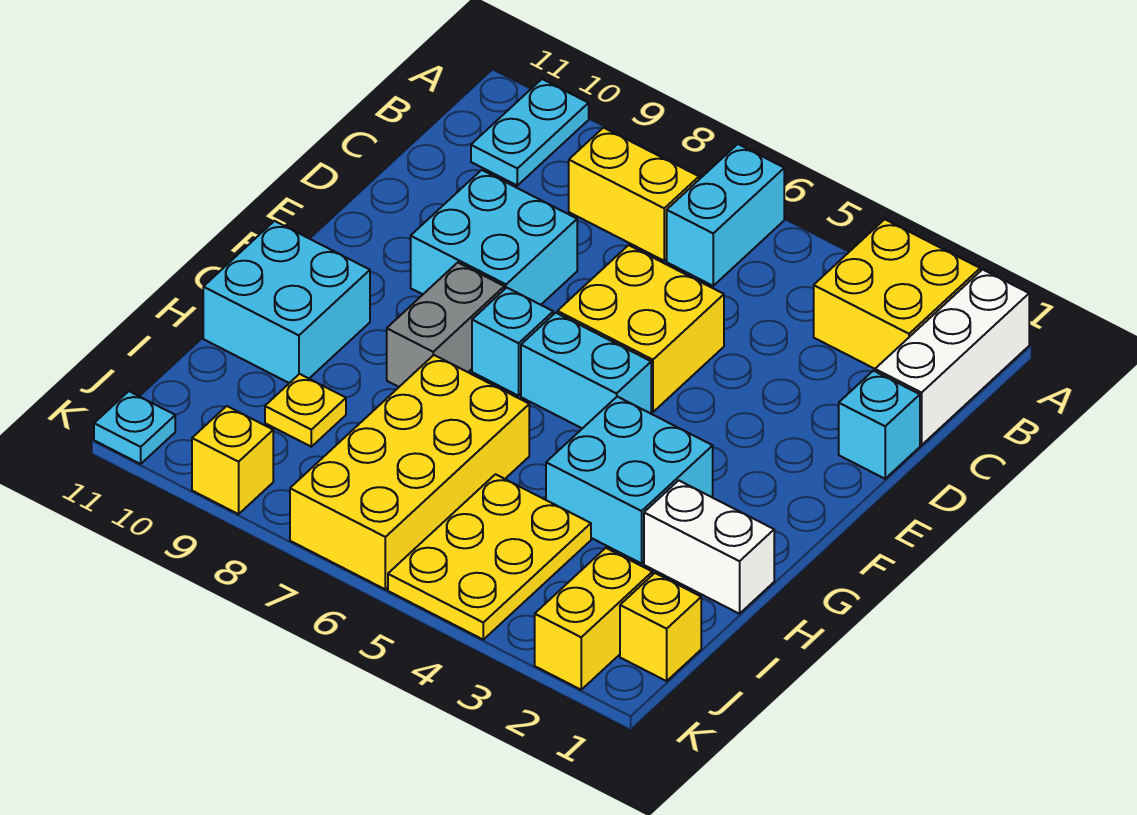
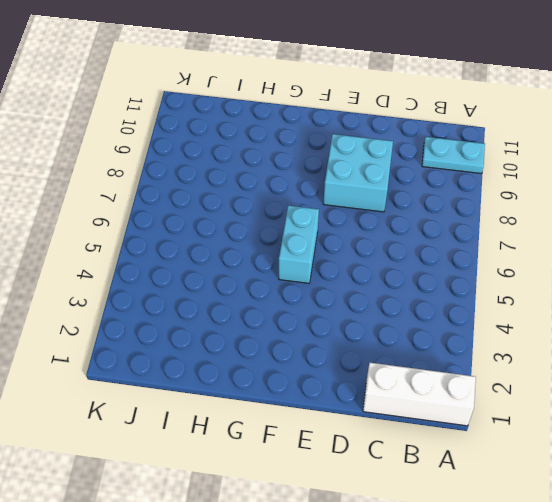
none -> yellow brick A2:B3 level 1
none -> cyan brick A6:B6 level 1
none -> yellow brick B7:B8 level 1

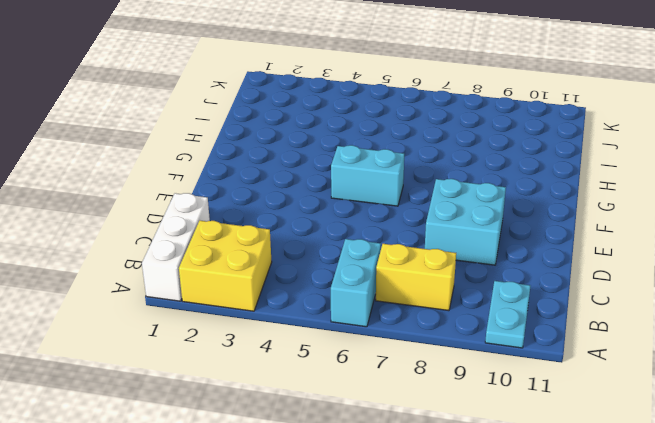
none -> cyan brick D1 level 1
none -> yellow brick D5:E6 level 1
none -> cyan brick F7 level 1

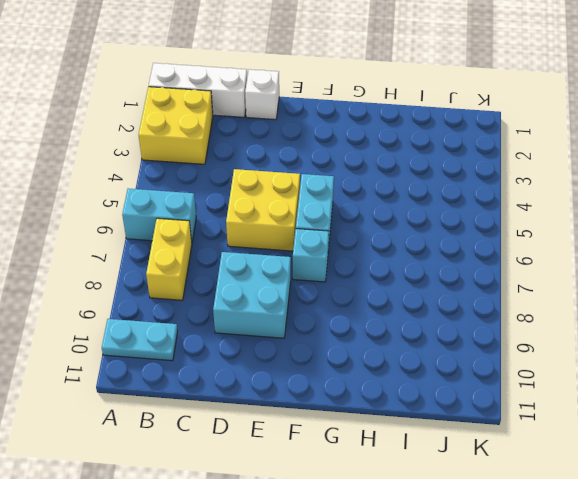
white brick D1 level 1 -> cyan brick D1 level 1
none -> grey brick F8:G8 level 1
none -> cyan brick G3:H4 level 1
none -> cyan brick G10:H11 level 1

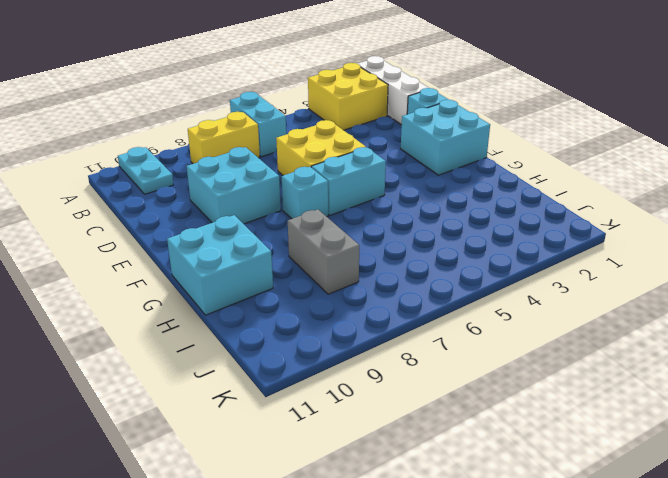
cyan brick E1:F2 level 1 -> cyan brick G3:H4 level 1
grey brick H8:I8 level 1 -> grey brick F8:G8 level 1
none -> white brick H1:H2 level 1
none -> yellow brick H6:K7 level 1
none -> yellow plate I4:K5 level 1

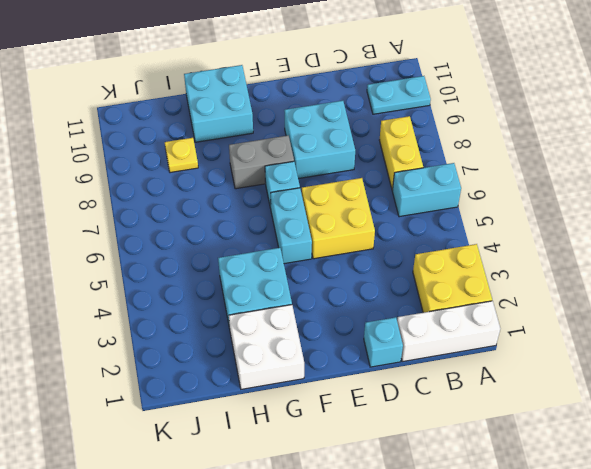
white brick G1:H2 level 1 -> white brick H1:H2 level 1
none -> yellow brick H6:K7 level 1
none -> yellow plate I4:K5 level 1
none -> yellow brick J1 level 1

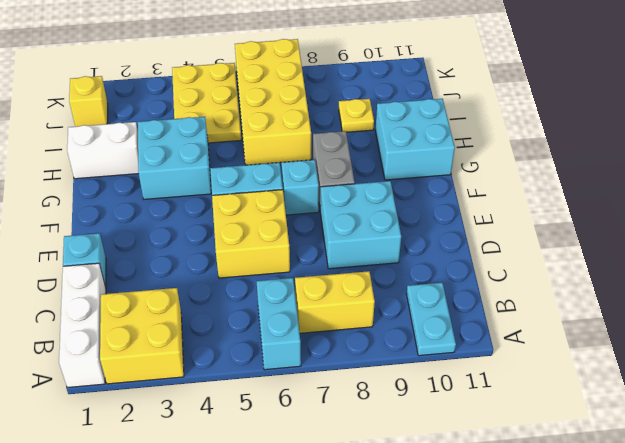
none -> yellow brick J2:K2 level 1
none -> yellow brick K9 level 1
none -> cyan plate K11 level 1

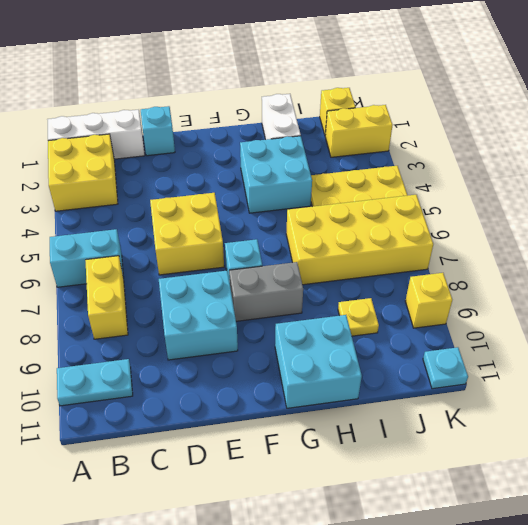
none -> cyan brick F5:F6 level 1

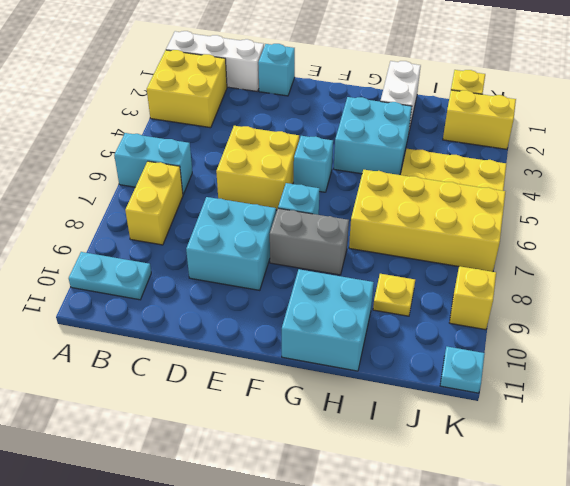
cyan brick F5 level 1 -> cyan brick F5:F6 level 1

